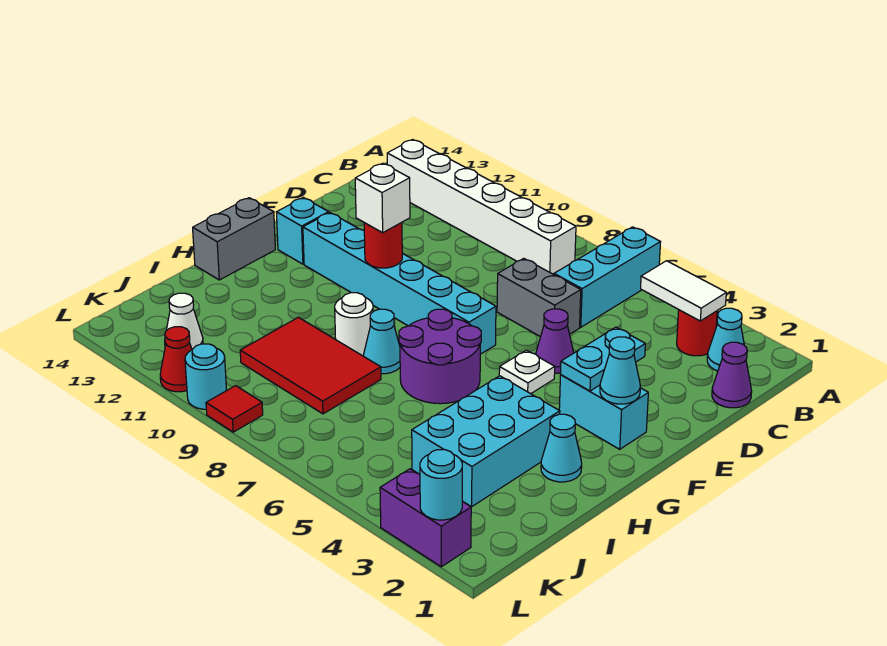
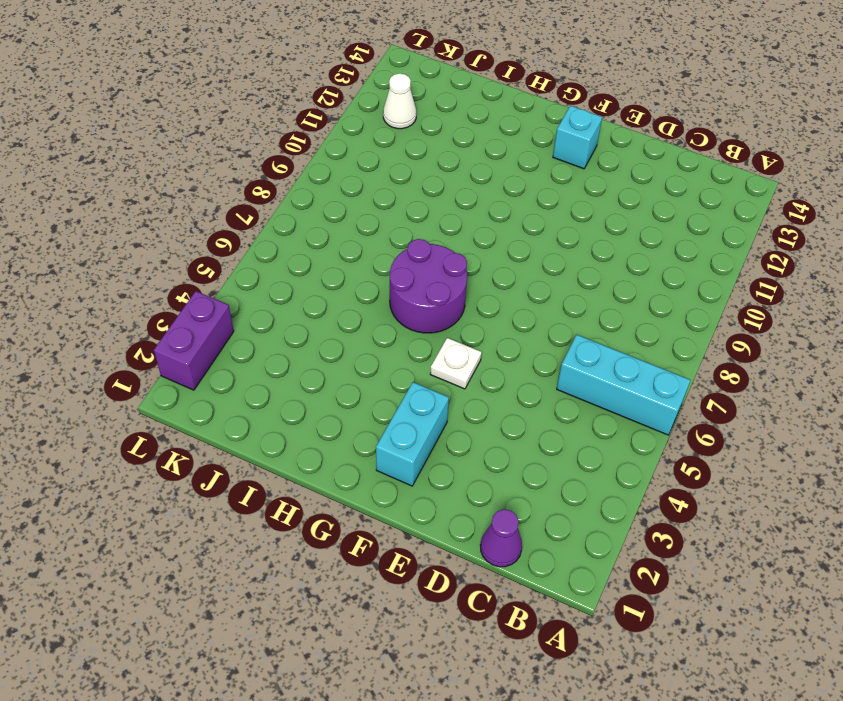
none -> cyan cone B2 level 1
none -> red round brick B3 level 1
none -> white brick B8:B13 level 1

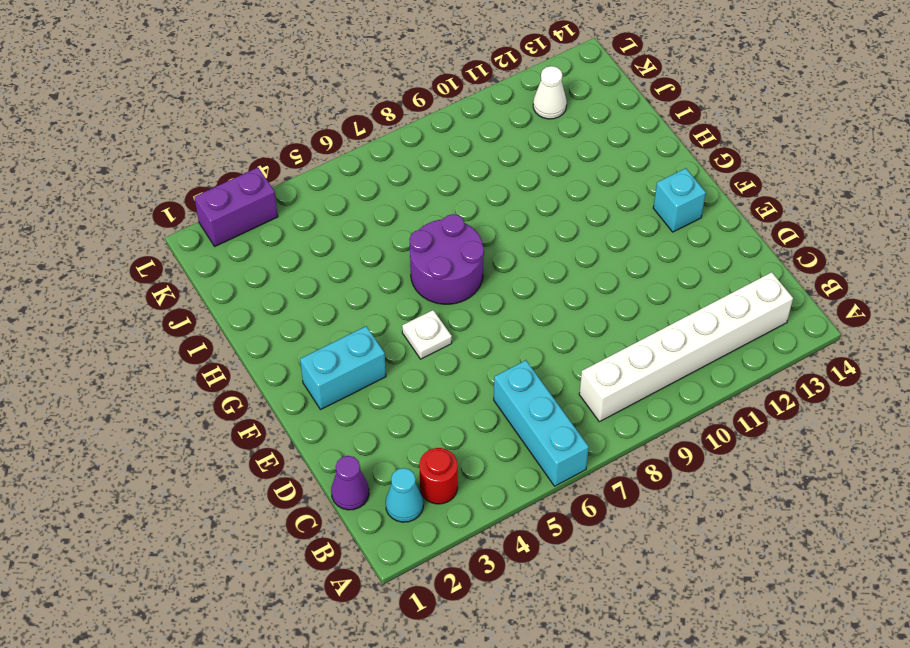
none -> grey brick D6:D7 level 1
none -> purple cone E5 level 1
none -> cyan brick F7:F12 level 1

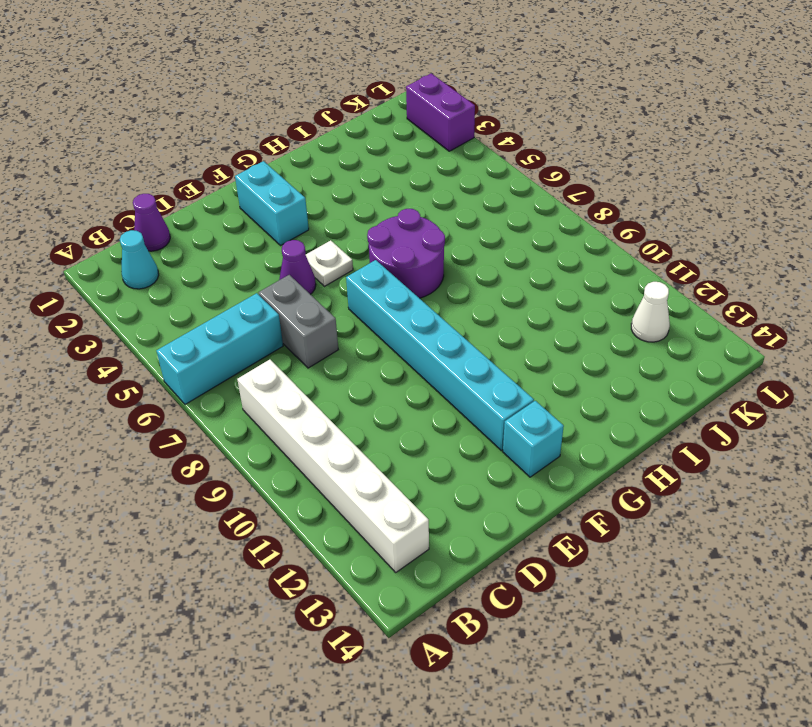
none -> red round brick B3 level 1
none -> grey brick G14:H14 level 1
none -> cyan cone H2 level 1

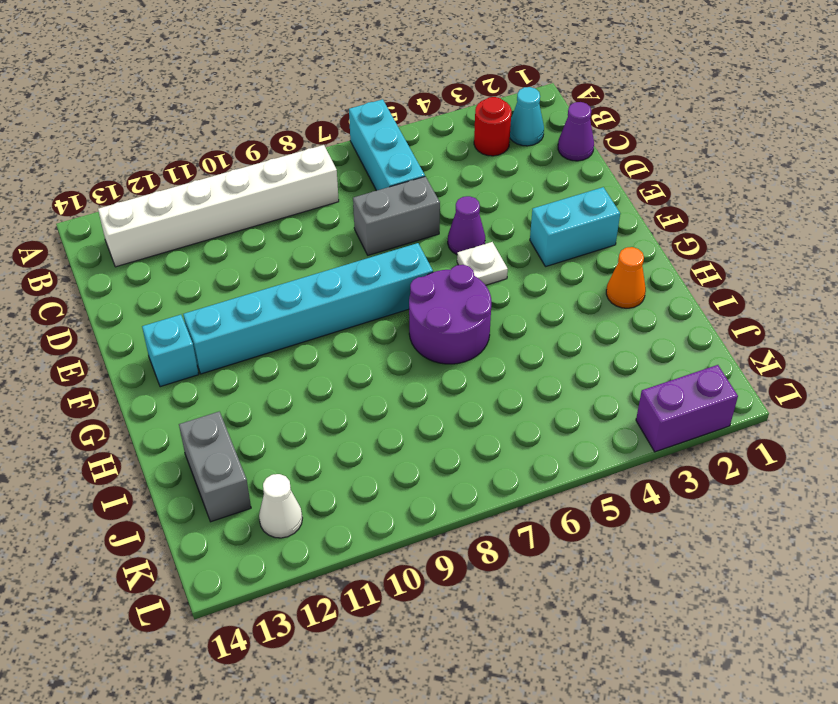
orange cone H2 level 1 -> cyan cone H2 level 1
grey brick I13:J13 level 1 -> grey brick G14:H14 level 1
none -> cyan brick H3:J4 level 1
none -> cyan cone H8 level 1
none -> white round brick H9 level 1

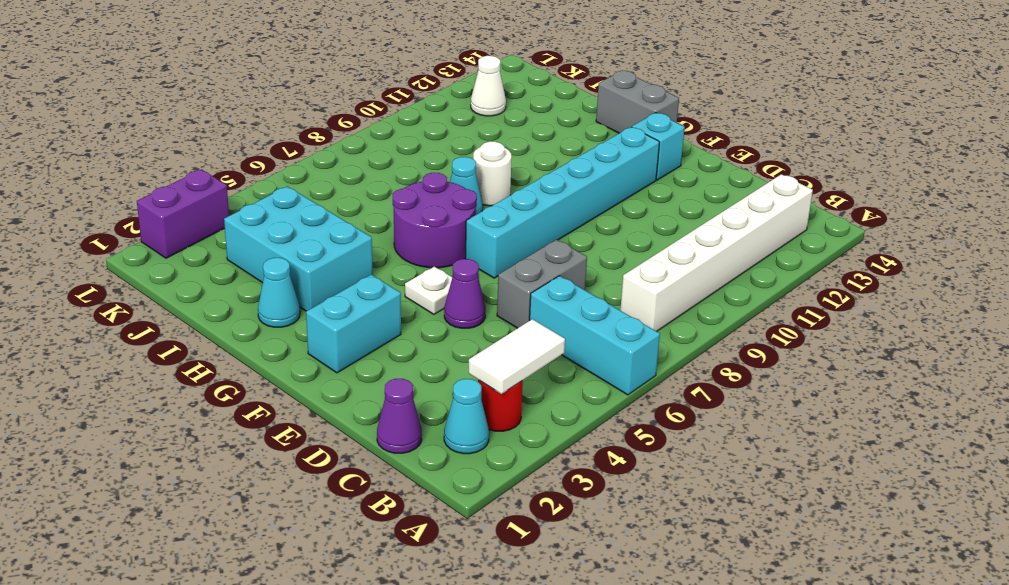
none -> red tile I8:J10 level 1
none -> red tile L9 level 1
none -> cyan round brick L10 level 1

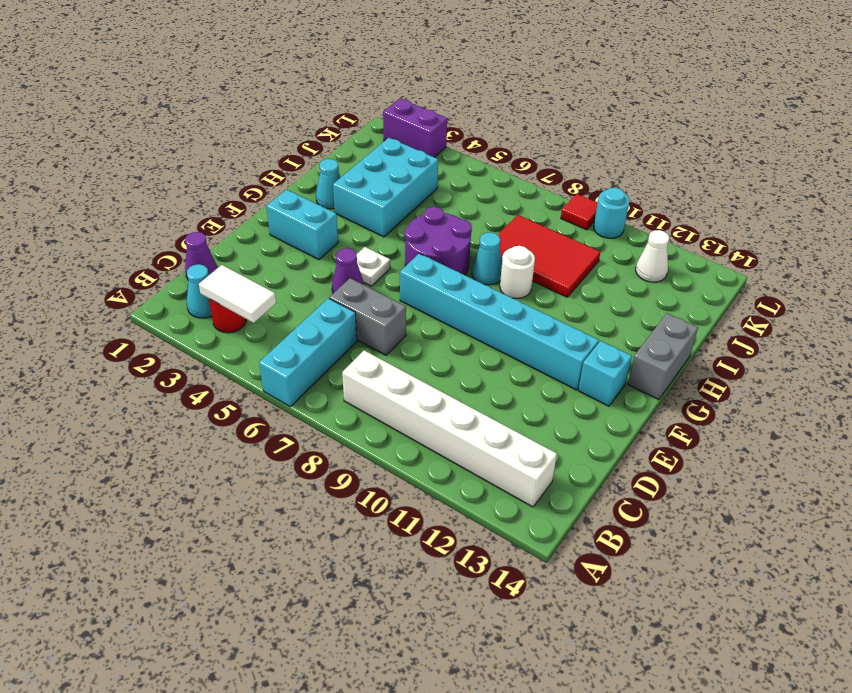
none -> red cone L11 level 1
none -> cyan plate E3:F3 level 2
none -> cyan cone F2 level 2

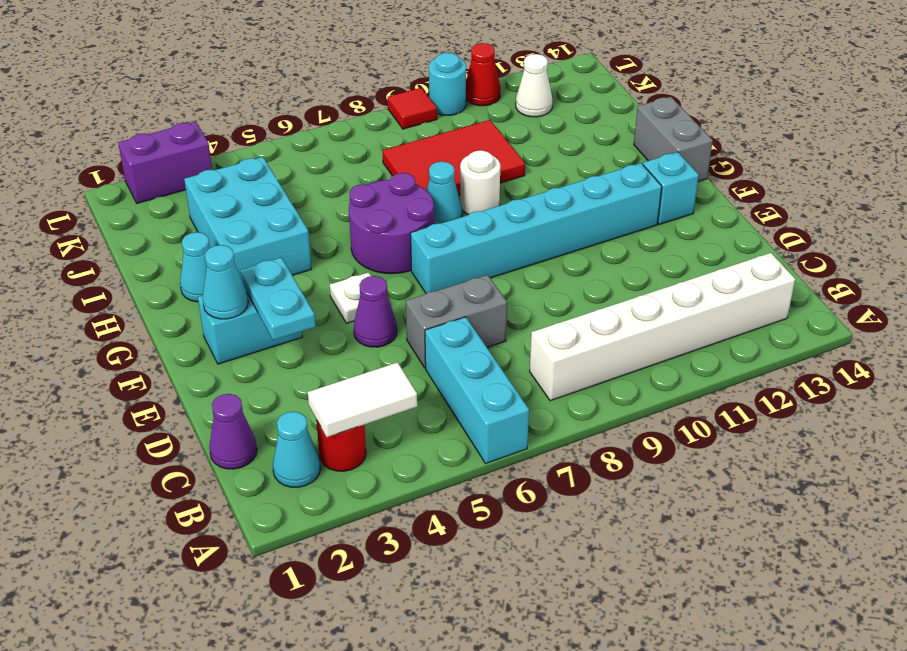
none -> red round brick F10 level 2
none -> cyan round brick L2 level 2
none -> white brick F10 level 3

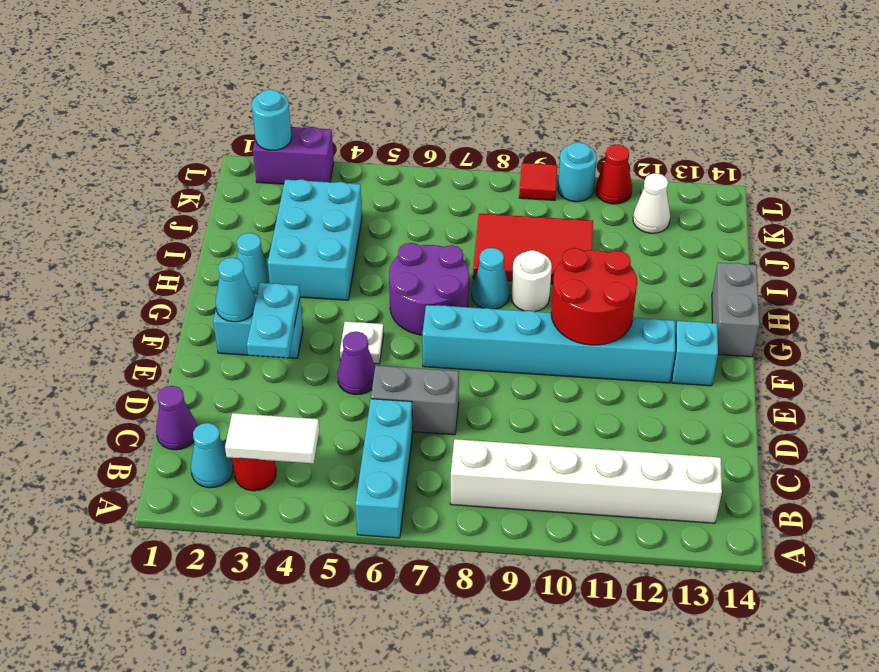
red round brick F10:G11 level 2 -> red round brick F10 level 2
none -> white brick F10 level 3

